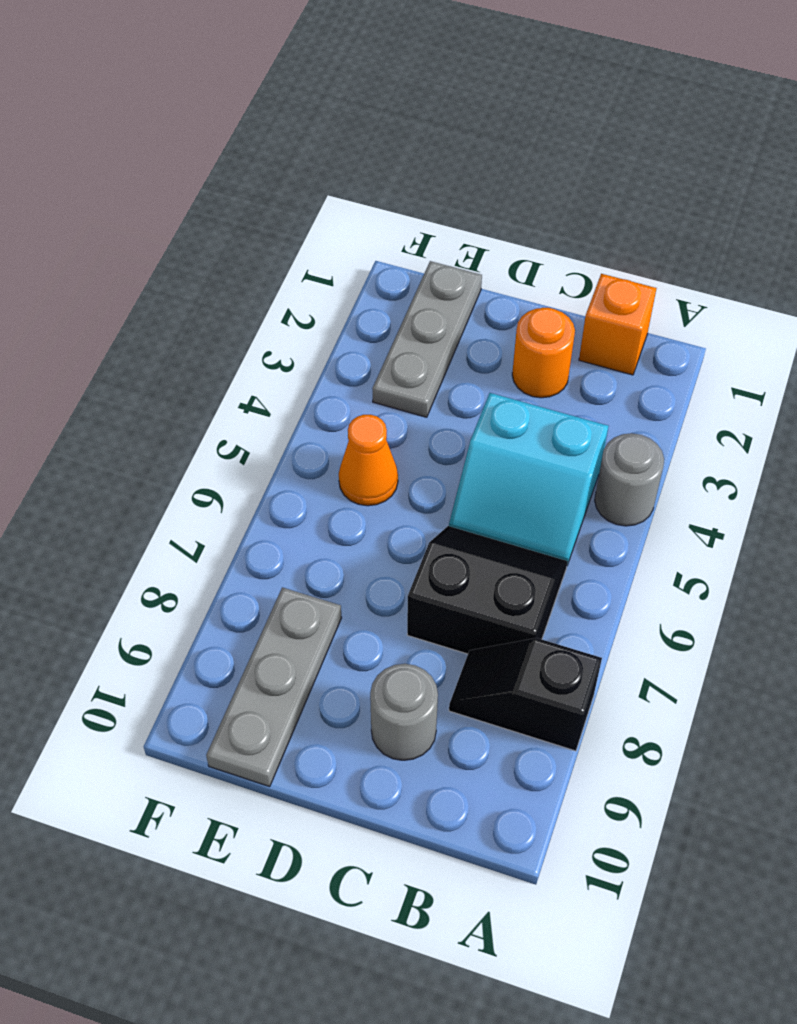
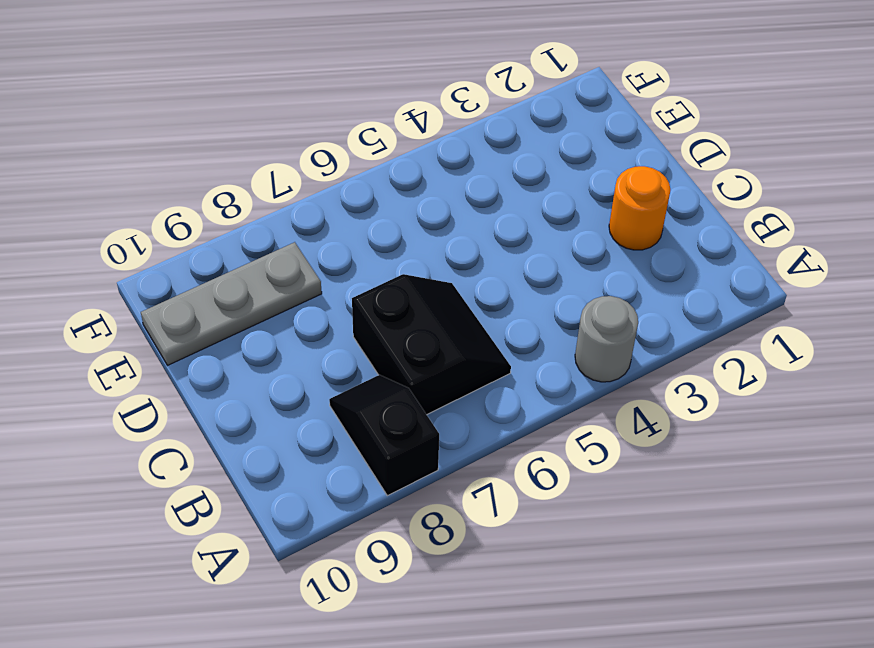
none -> orange brick B1 level 1
none -> cyan slope B4:C5 level 1 top 4

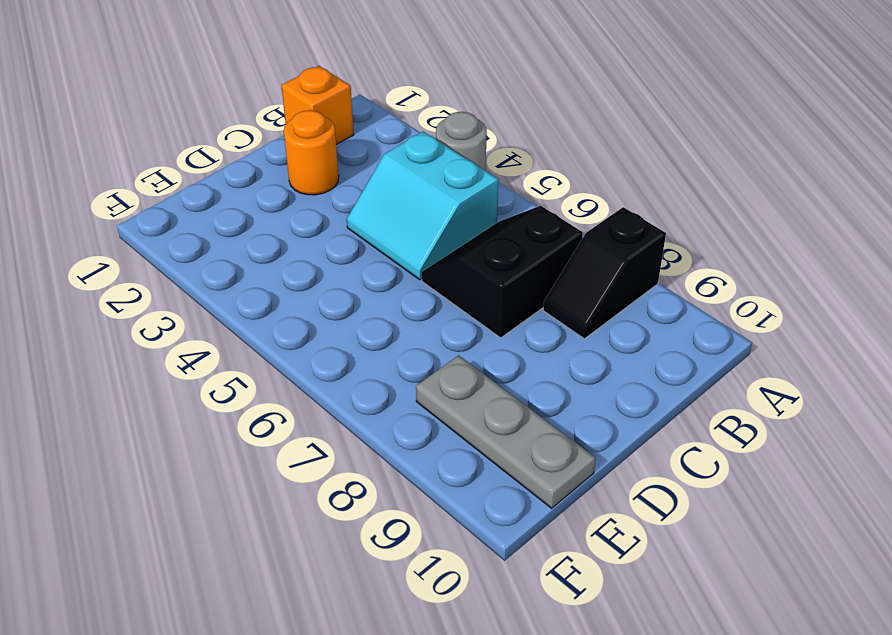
cyan slope B4:C5 level 1 top B -> cyan slope B4:C5 level 1 top 4
none -> grey round brick C9 level 1
none -> grey plate E1:E3 level 1

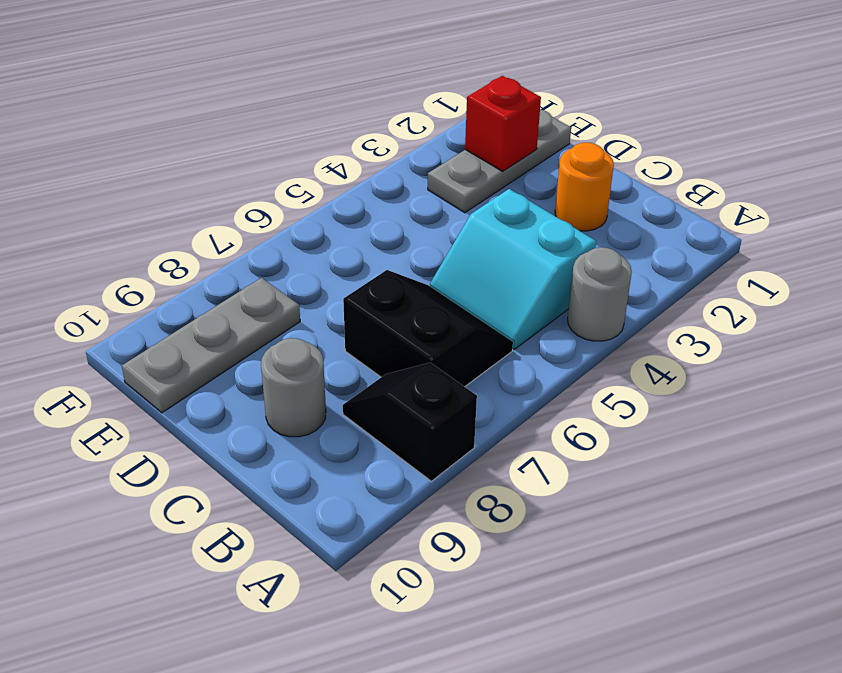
red brick E2 level 2 -> none
none -> orange brick B1 level 1
none -> orange cone E5 level 1

